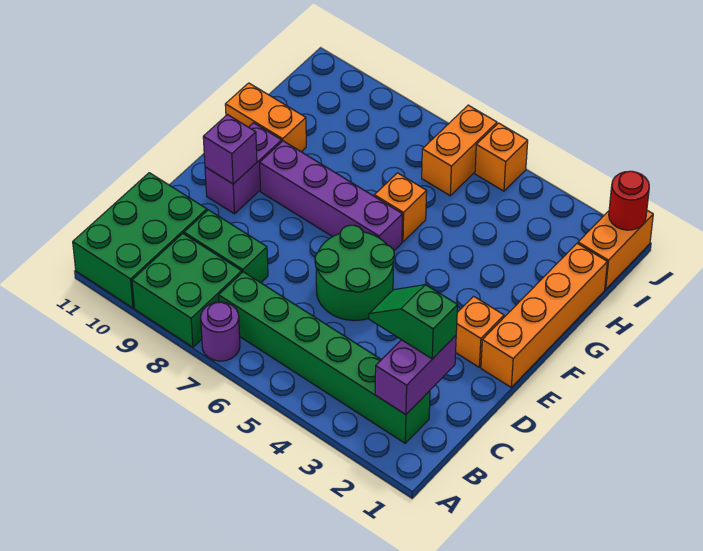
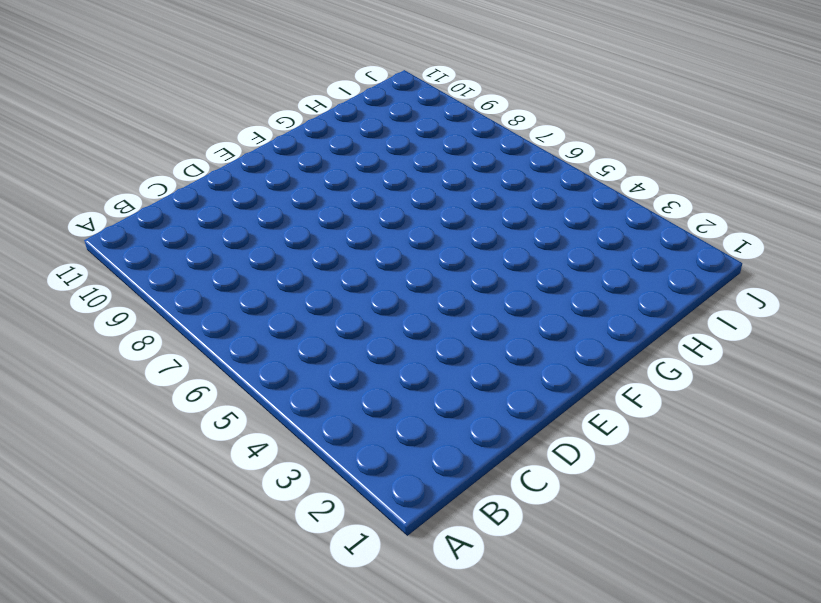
none -> purple round brick A7 level 1
none -> green brick A8:B9 level 1
none -> green brick A10:C11 level 1

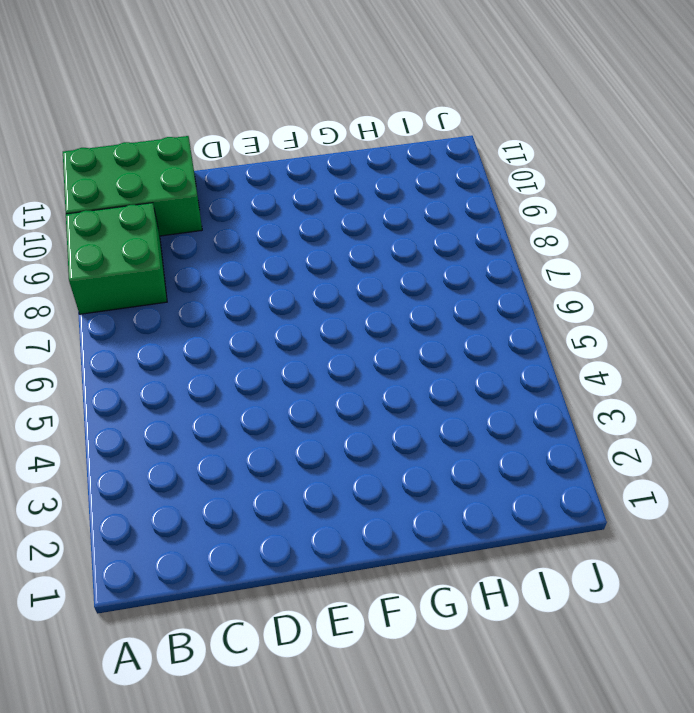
none -> purple round brick A7 level 1
none -> green brick B2:B7 level 1
none -> green brick C8:C9 level 1

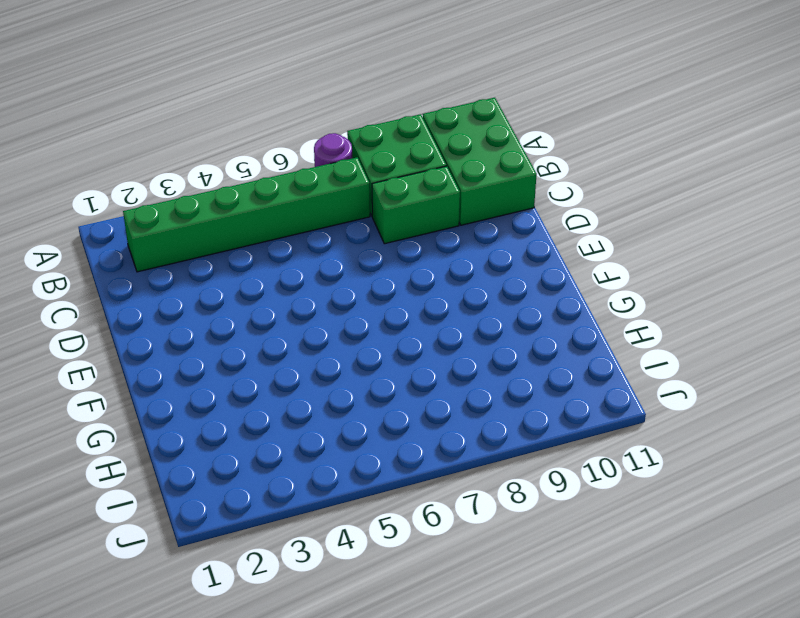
none -> green round brick D5:E6 level 1
none -> orange brick E1:H1 level 1
none -> orange brick E2 level 1

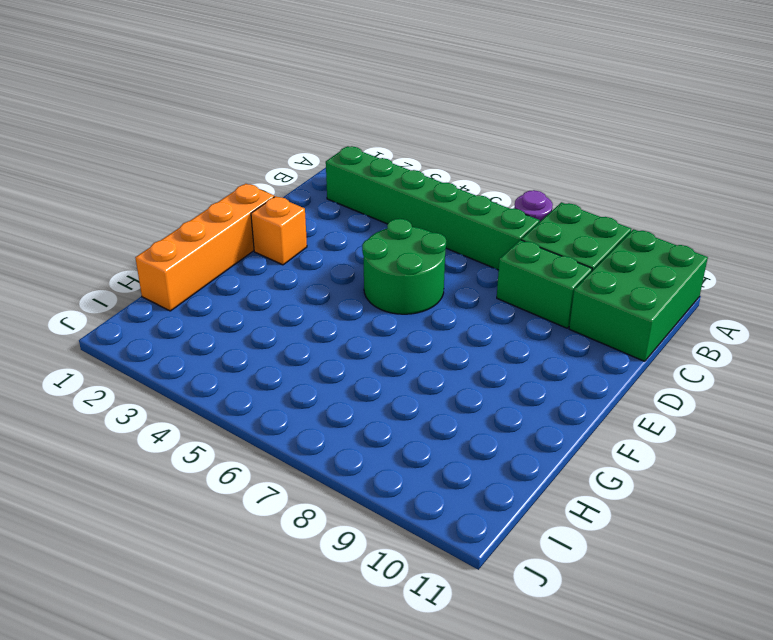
none -> purple brick E10:F10 level 1
none -> purple brick F6:F9 level 1
none -> orange brick G6 level 1

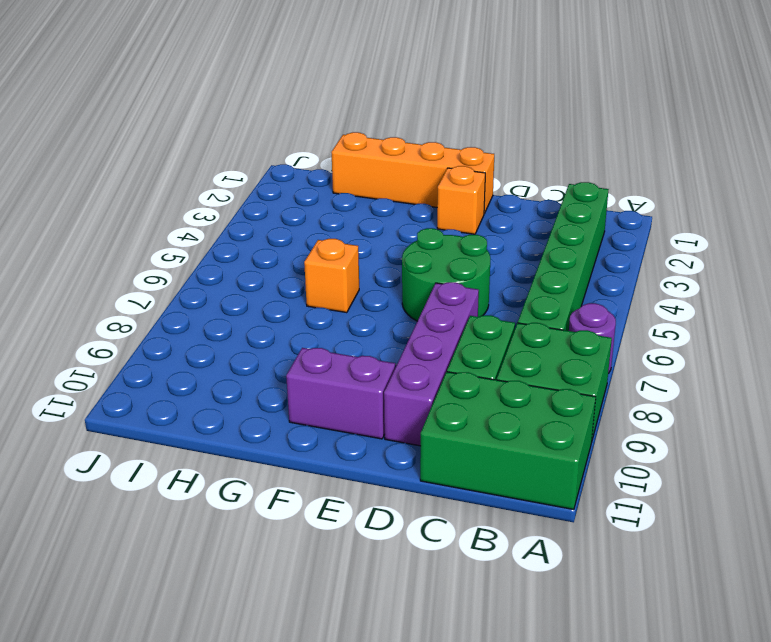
purple brick D7:D10 level 1 -> purple brick F6:F9 level 1
none -> orange brick G10:G11 level 1
none -> orange brick I1:J1 level 1
none -> orange brick I6:J6 level 1

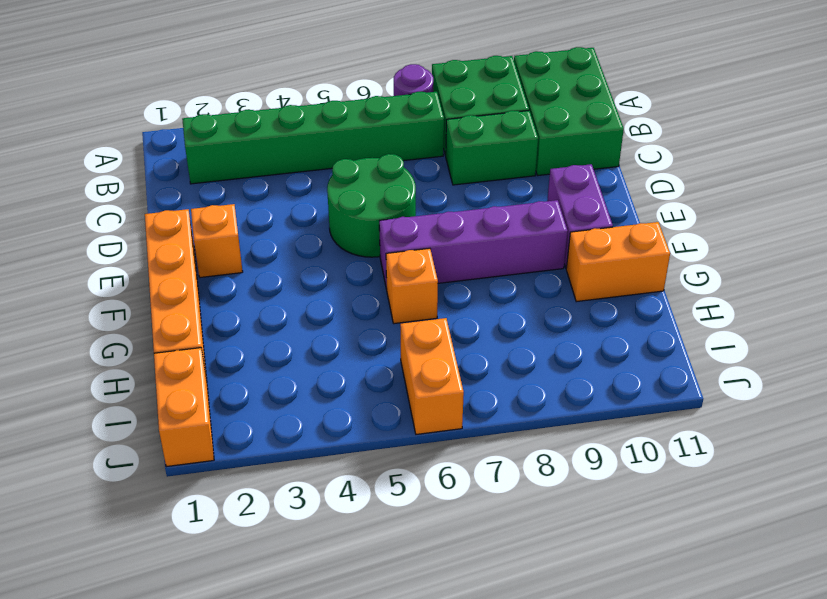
none -> orange brick J5 level 1
none -> purple brick B2:C2 level 2
none -> purple brick E10 level 2

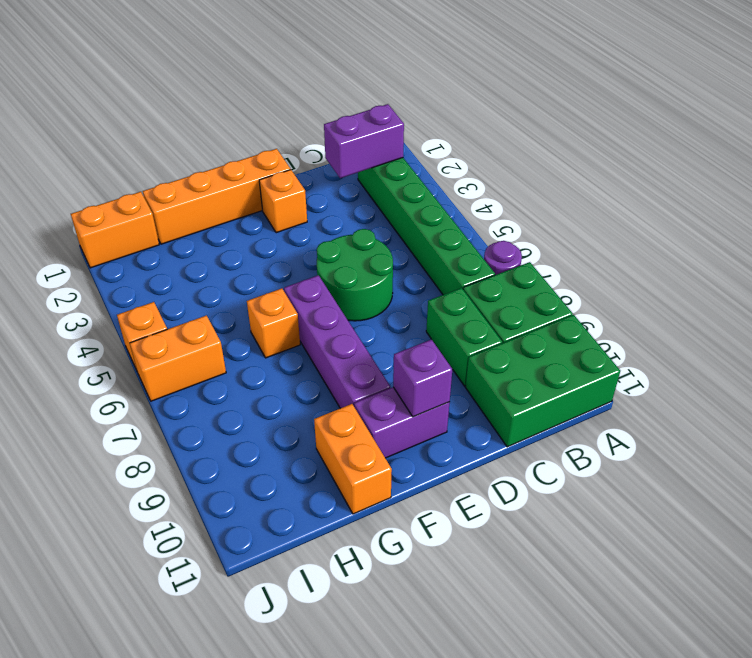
none -> red round brick J1 level 2
none -> green slope C2:C3 level 3 top 2

